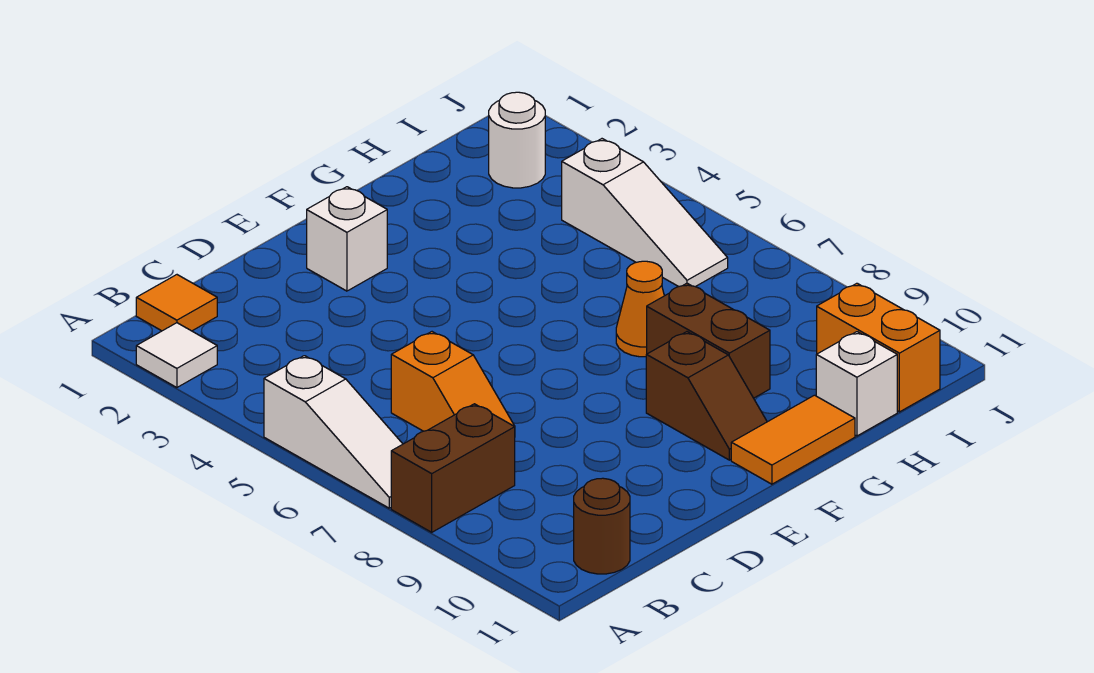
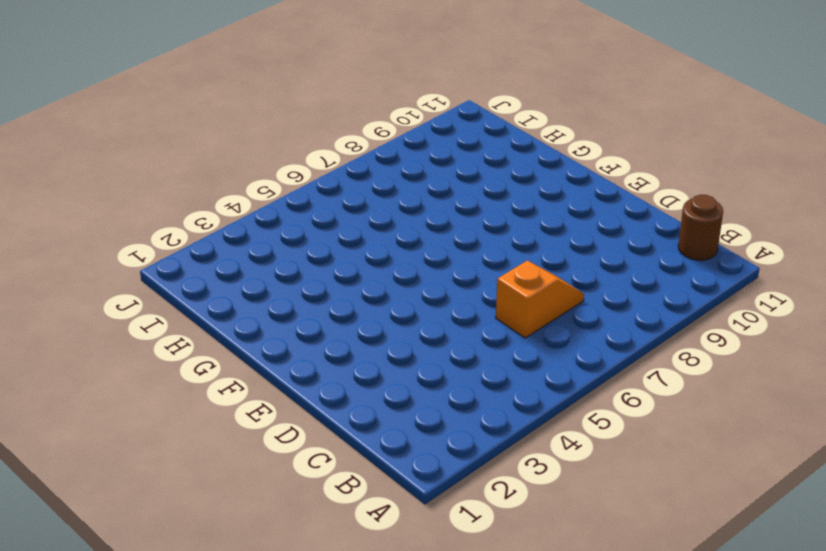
none -> white tile A2 level 1
none -> white slope A5:A7 level 1 top 5
none -> brown brick A8:B8 level 1

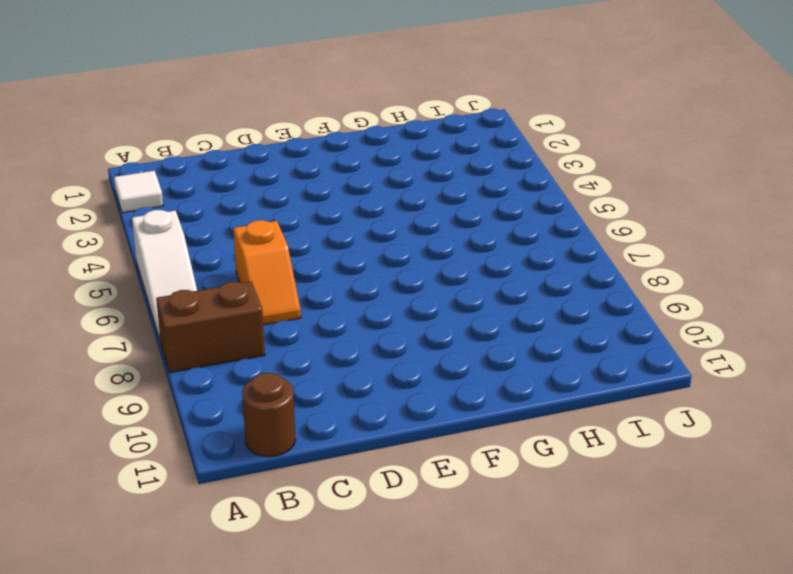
none -> orange tile B1 level 1
none -> white brick E2 level 1
none -> brown slope F9:F10 level 1 top 9

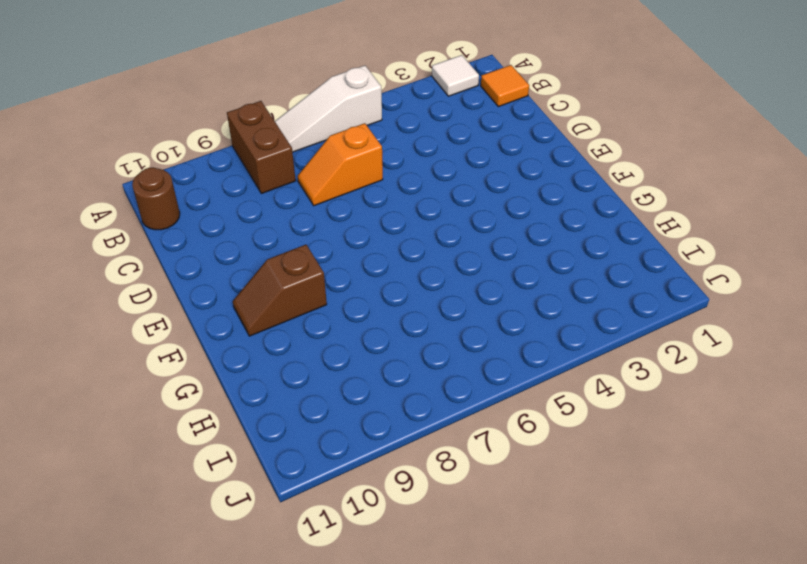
none -> white brick E2 level 1
none -> orange tile F11:G11 level 1
none -> orange cone G7 level 1

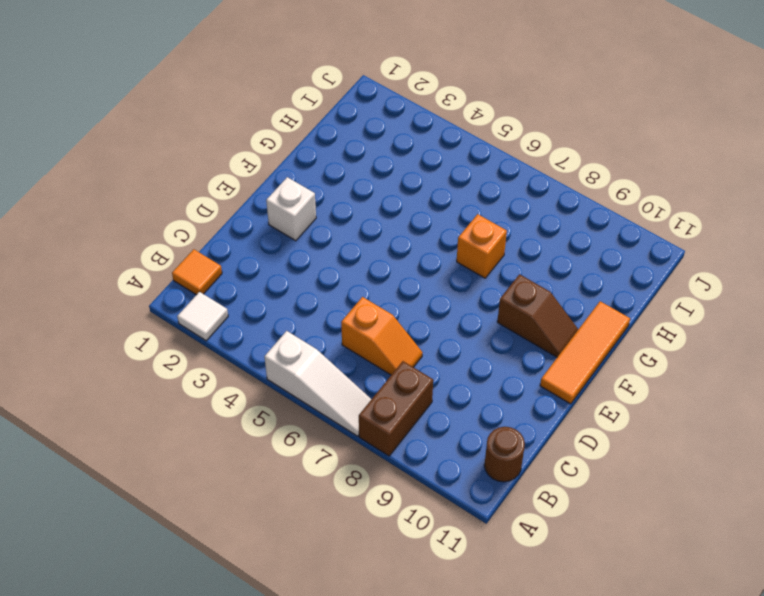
orange tile E11:G11 level 1 -> orange tile F11:G11 level 1
orange brick G7 level 1 -> orange cone G7 level 1
none -> brown brick G8:G9 level 1
none -> white brick H11 level 1
none -> white round brick I2 level 1

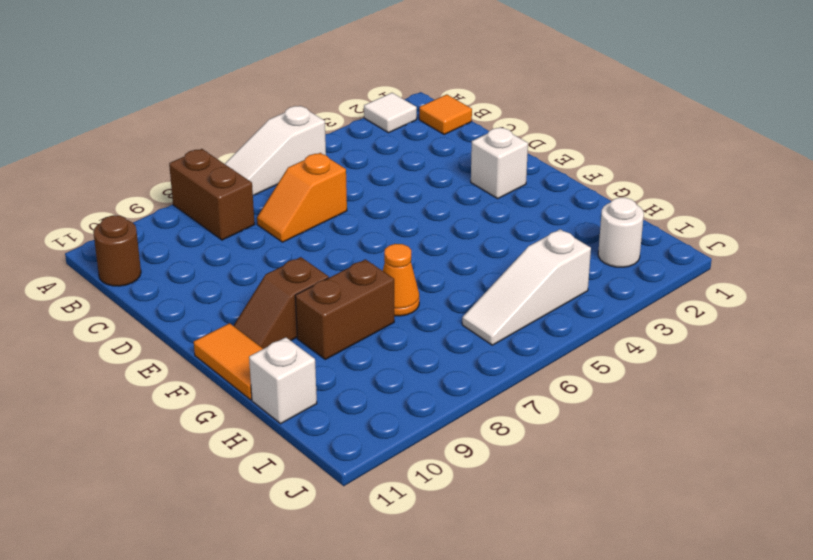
none -> orange brick I10:I11 level 1

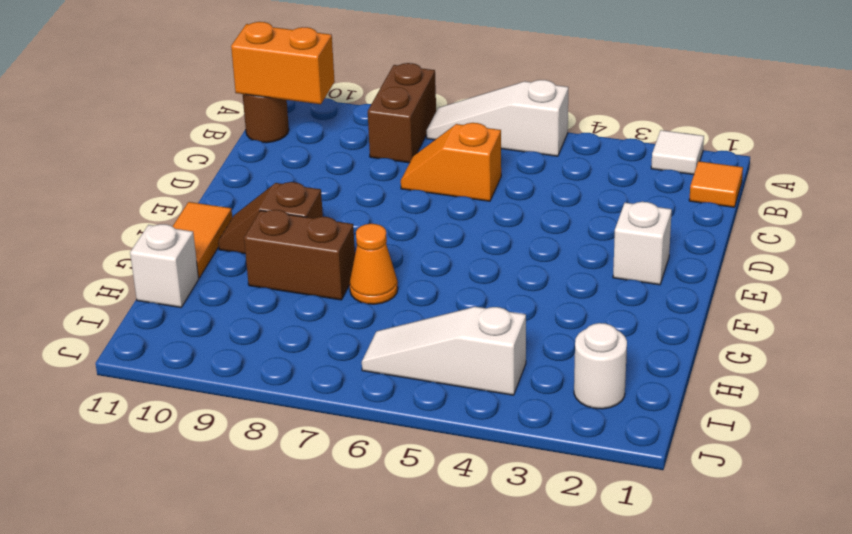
orange brick B10:B11 level 2 -> orange brick I10:I11 level 1

